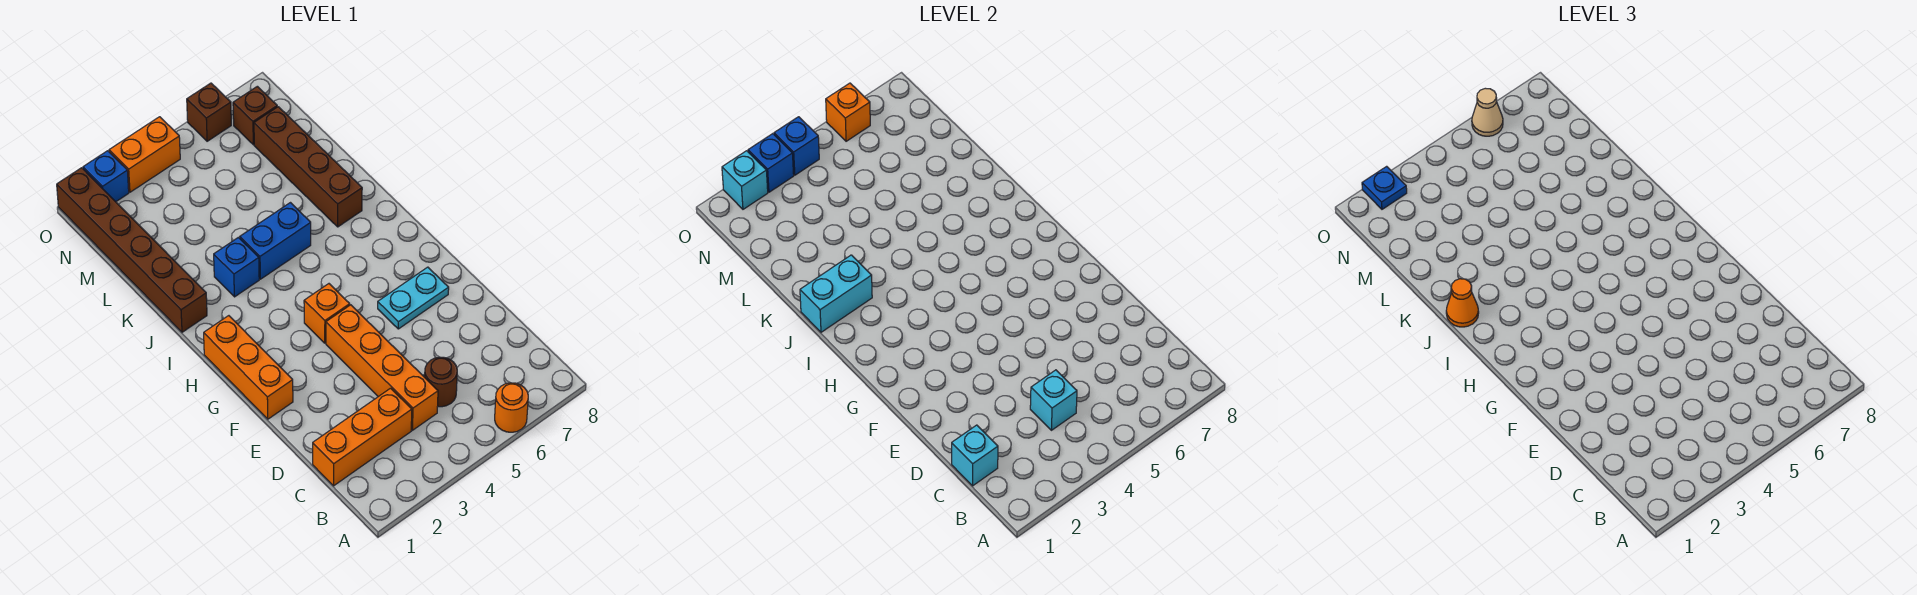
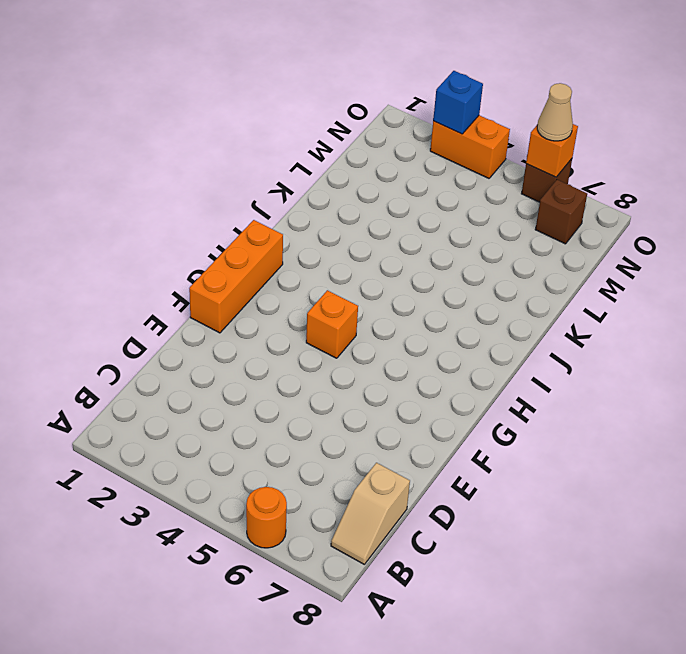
tan slope B8:C8 level 1 top C -> none
none -> orange brick C1:C3 level 1
none -> orange brick C4:F4 level 1
none -> brown round brick C5 level 1

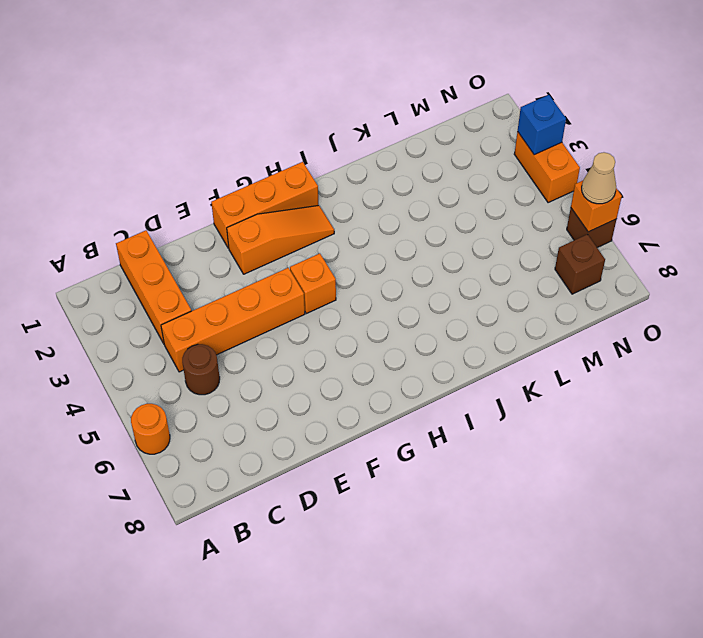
orange slope F2:H2 level 1 top F -> none
none -> cyan plate F6:F7 level 1
none -> brown brick J1:O1 level 1
none -> blue brick J3 level 1

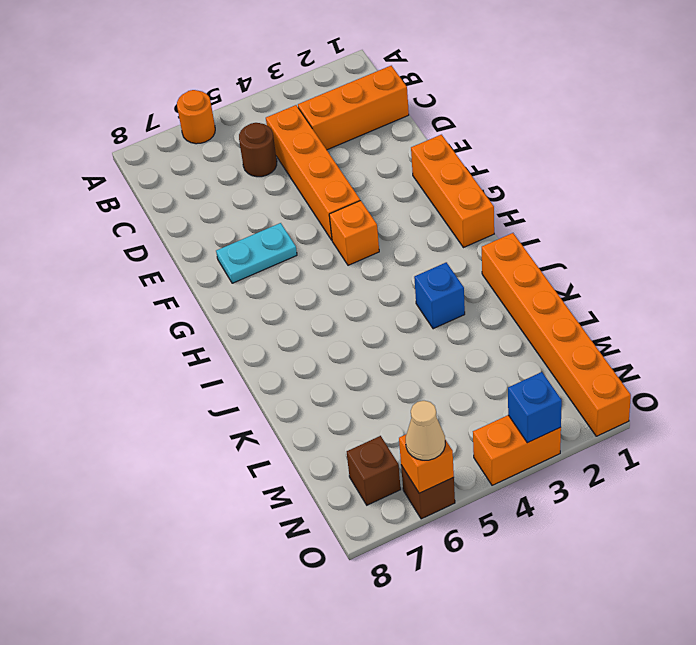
orange brick J1:O1 level 1 -> brown brick J1:O1 level 1
none -> blue brick J4:J5 level 1
none -> brown brick J7:M7 level 1
none -> blue brick O2 level 1

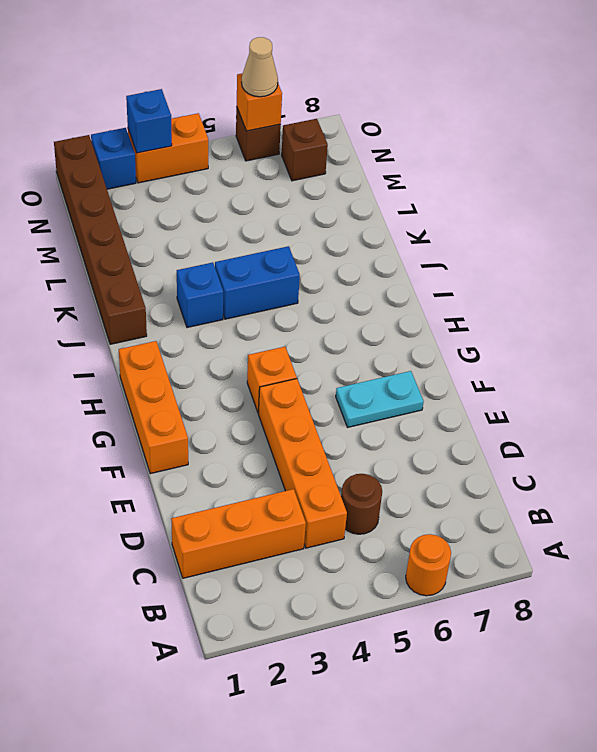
none -> brown brick J7:M7 level 1
none -> cyan brick C1 level 2
none -> cyan brick C4 level 2

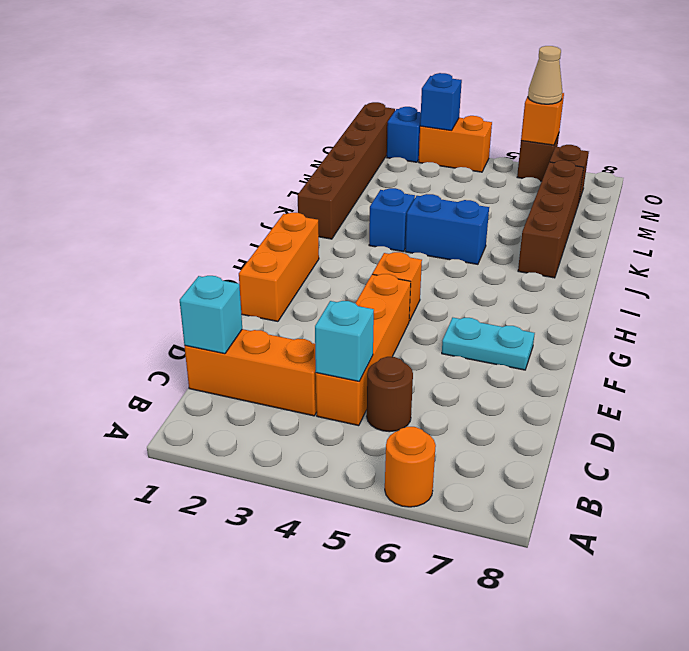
none -> cyan brick J1:J2 level 2
none -> cyan brick O2 level 2
none -> blue brick O4 level 2

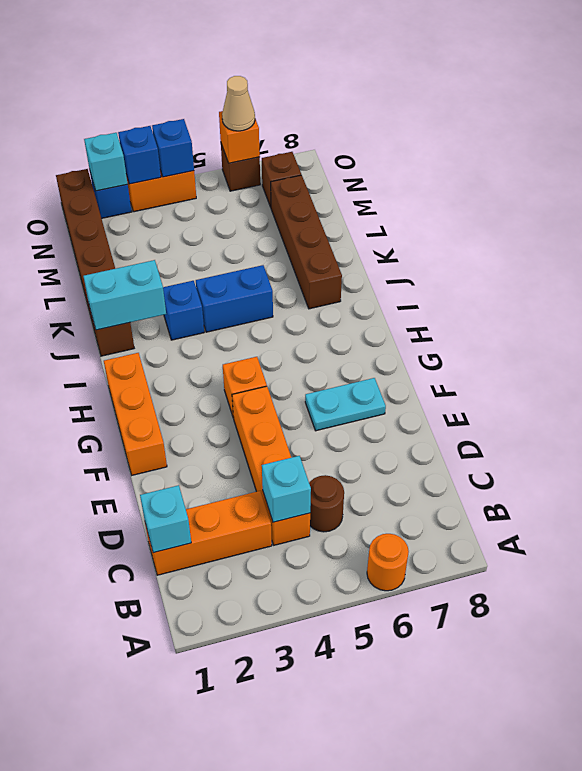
none -> orange cone J1 level 3
none -> blue plate O2 level 3

